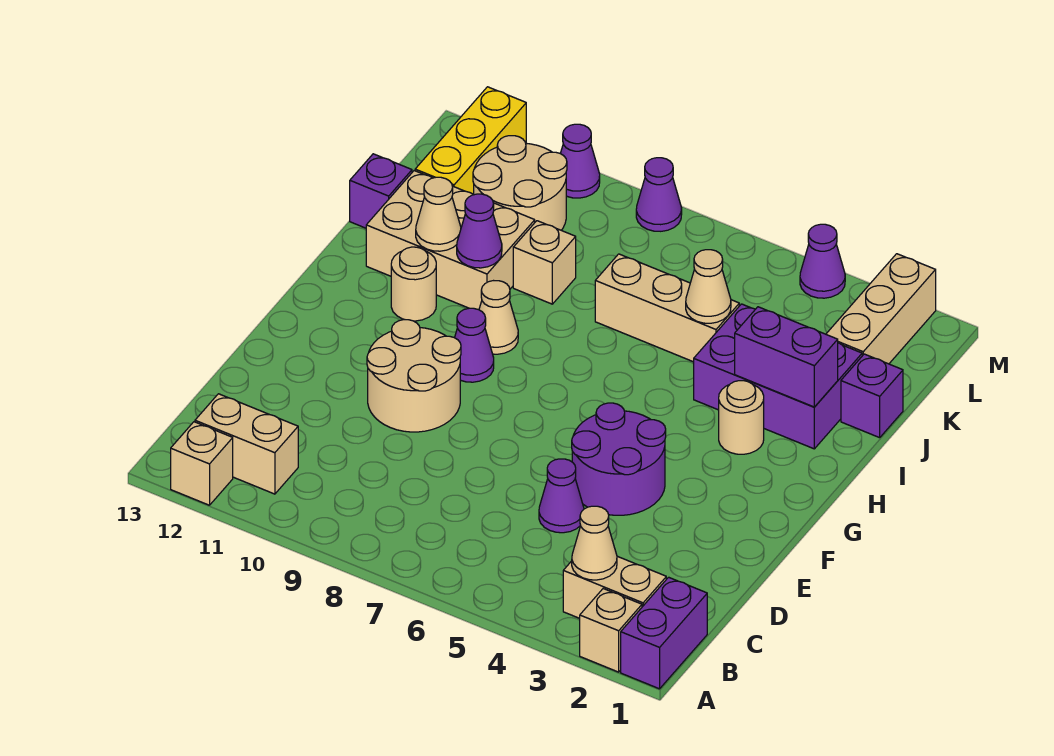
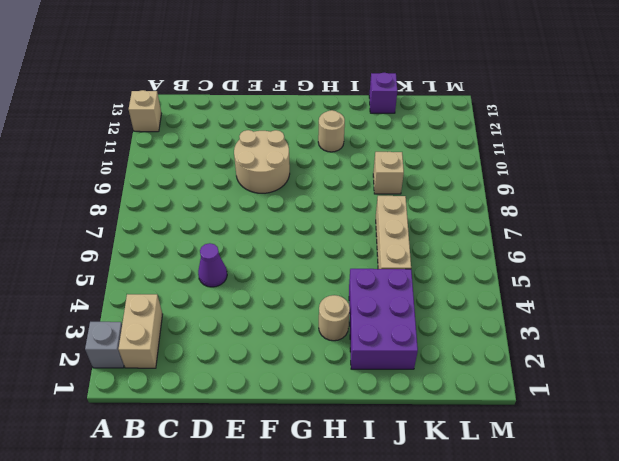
grey brick A2 level 1 -> tan brick A2 level 1
none -> purple brick A1:B1 level 1
none -> tan brick B11:B12 level 1
none -> purple round brick E4:F5 level 1

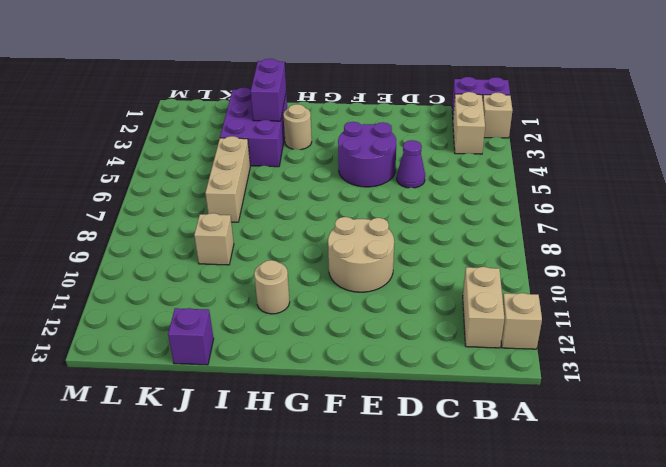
none -> purple cone G9 level 1
none -> tan cone H9 level 1
none -> tan brick I10:J12 level 1

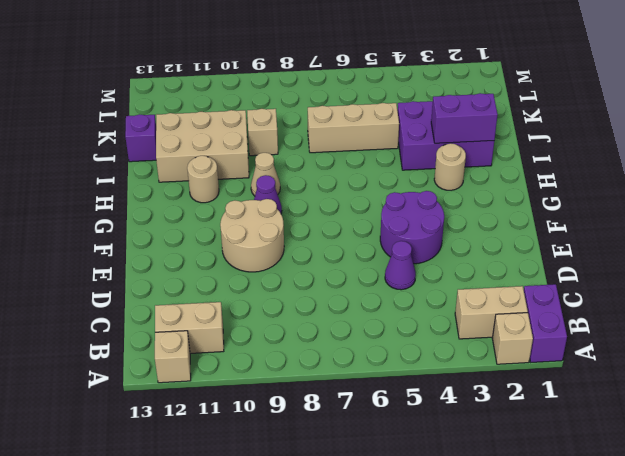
none -> purple brick J1 level 1
none -> tan brick K2:M2 level 1
none -> tan round brick K10:L11 level 1

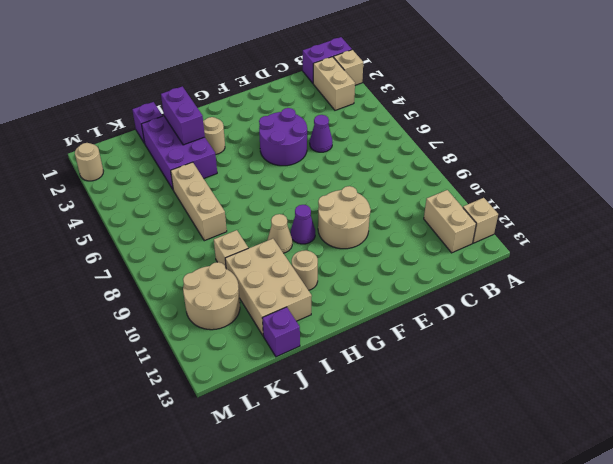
tan round brick M2 level 1 -> tan brick K2:M2 level 1
none -> yellow brick K12:M12 level 1
none -> purple cone M4 level 1
none -> purple cone M8 level 1

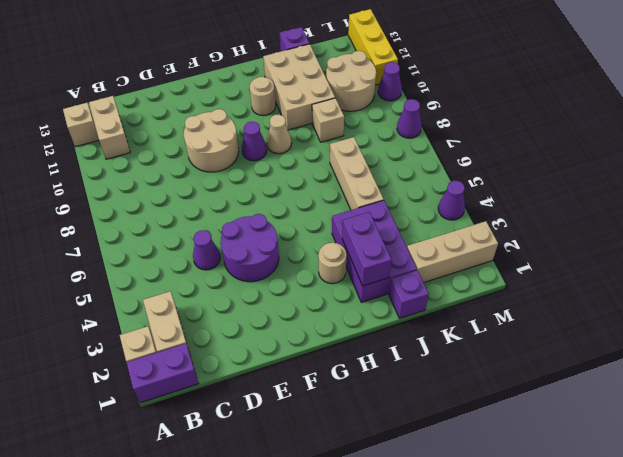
yellow brick M11:M13 level 1 -> yellow brick K12:M12 level 1
none -> tan cone B3 level 2
none -> purple cone I10 level 2
none -> tan cone I11 level 2

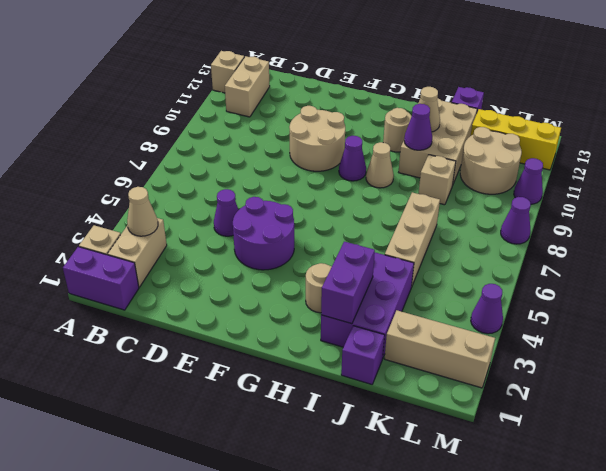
none -> tan cone J5 level 2

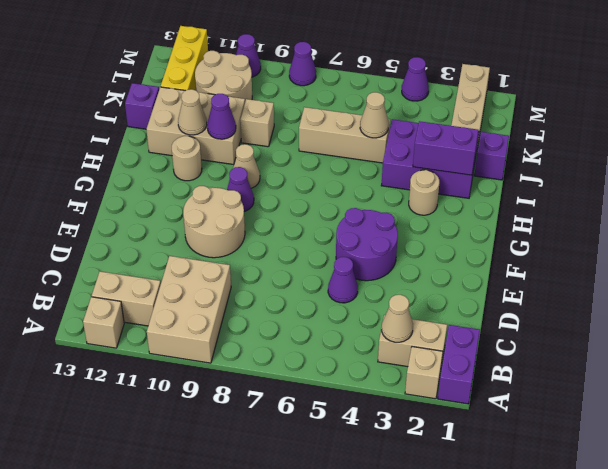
tan brick A9:C10 level 1 -> none

